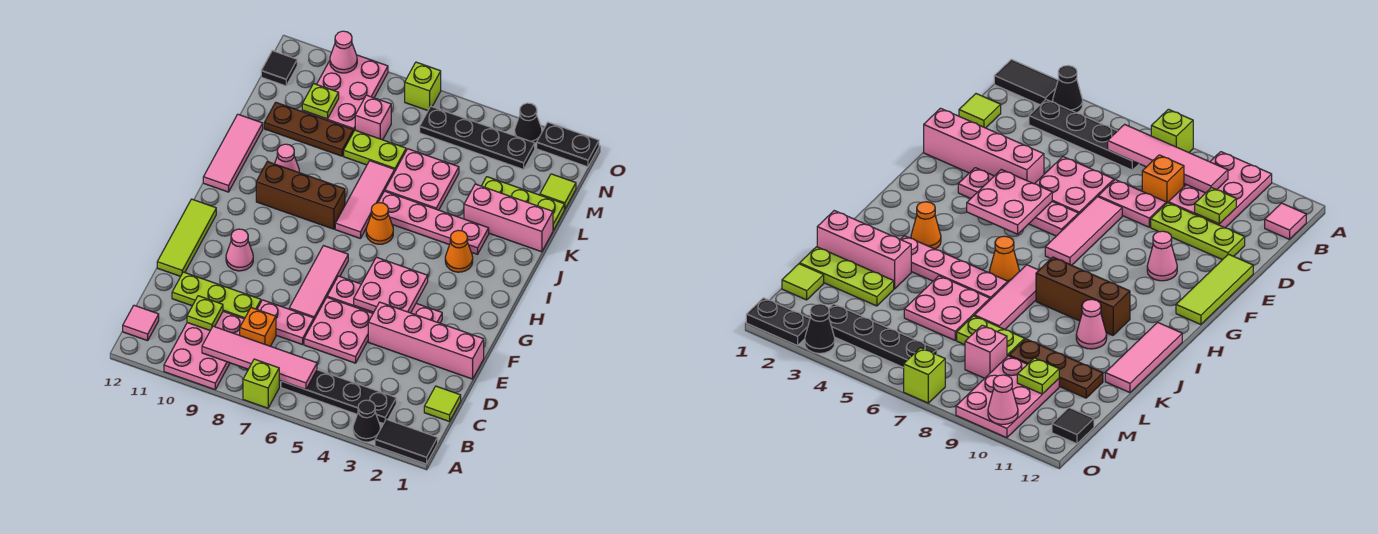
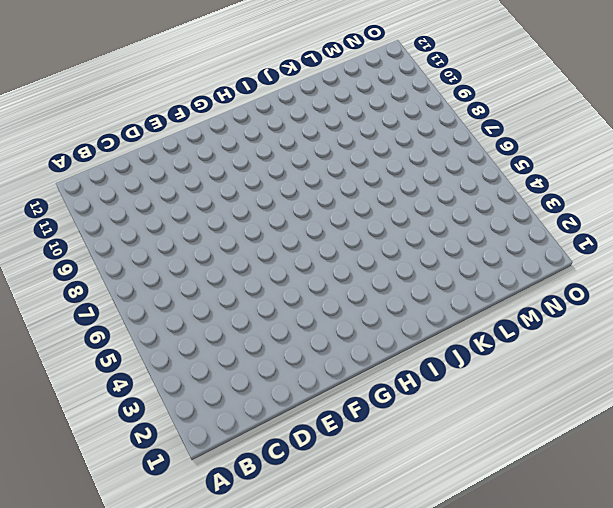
none -> black tile A1:A2 level 1
none -> black cone A3 level 1
none -> lime brick A7 level 1
none -> pink plate A9:C10 level 1

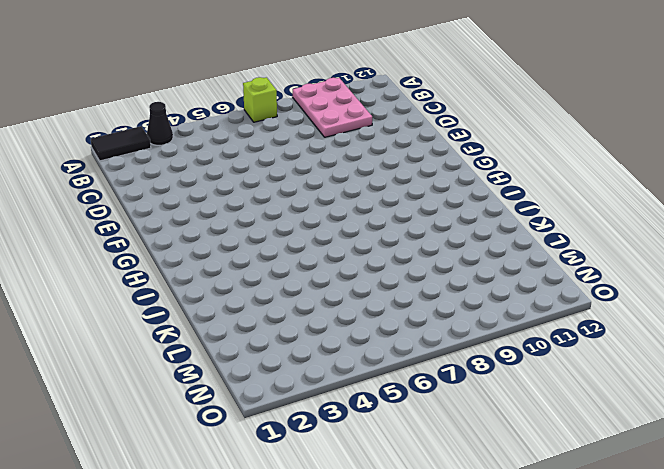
none -> black plate B3:B6 level 1
none -> pink tile B12 level 1
none -> lime tile C1 level 1
none -> orange brick C8 level 1

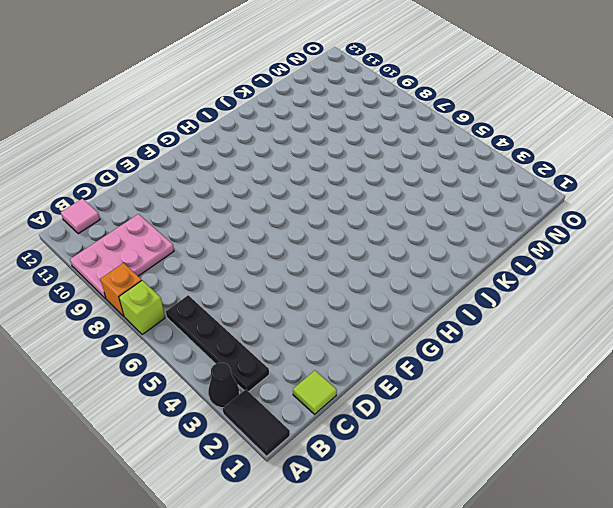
orange brick A8 level 1 -> orange brick C8 level 1
none -> pink plate D5:E6 level 1
none -> pink plate D7:D8 level 1
none -> lime plate D9:D11 level 1
none -> pink brick E1:E4 level 1

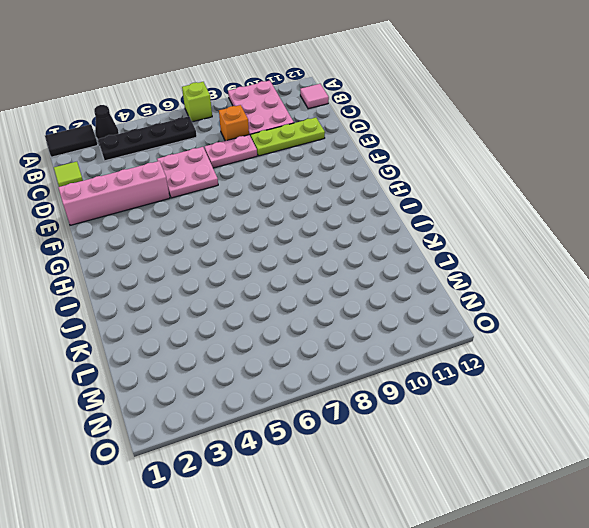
none -> pink tile E7:G7 level 1
none -> lime tile E12:G12 level 1
none -> pink plate F3:F6 level 1
none -> pink cone F10 level 1

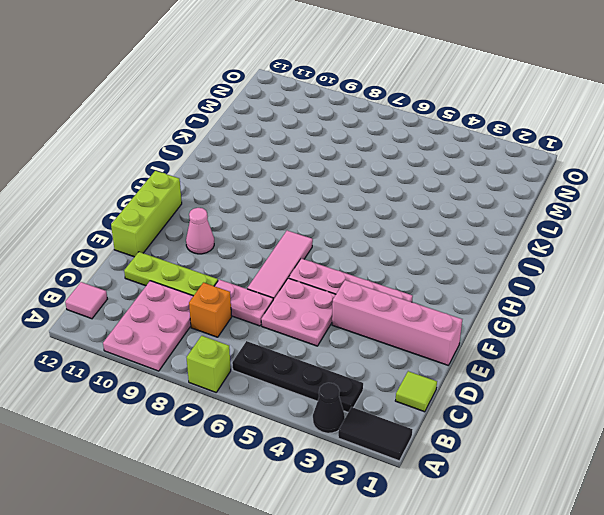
lime brick E12:G12 level 1 -> lime tile E12:G12 level 1
none -> orange cone I3 level 1
none -> orange cone I6 level 1
none -> pink tile I7:K7 level 1
none -> brown brick I8:I10 level 1

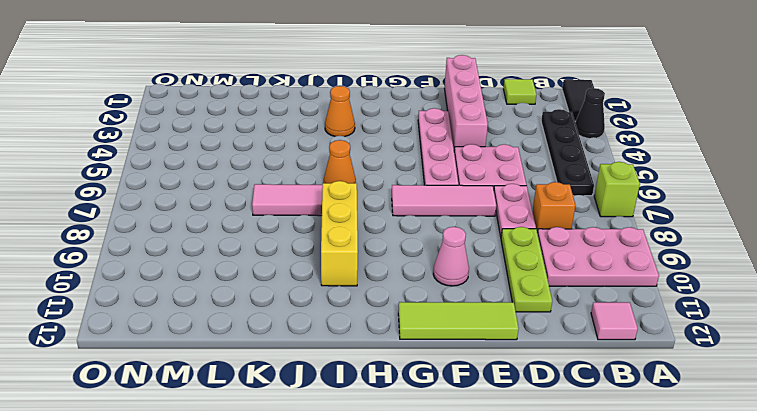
yellow brick I8:I10 level 1 -> brown brick I8:I10 level 1
none -> pink tile I12:K12 level 1
none -> pink plate J3:J6 level 1
none -> pink cone J10 level 1
none -> pink brick K1:K3 level 1

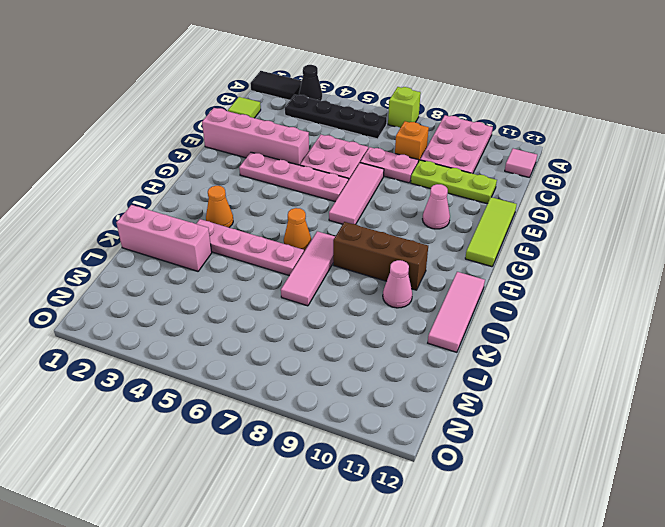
none -> pink plate K5:L6 level 1
none -> lime plate L1:L3 level 1
none -> lime plate L7:L8 level 1
none -> brown plate L9:L11 level 1

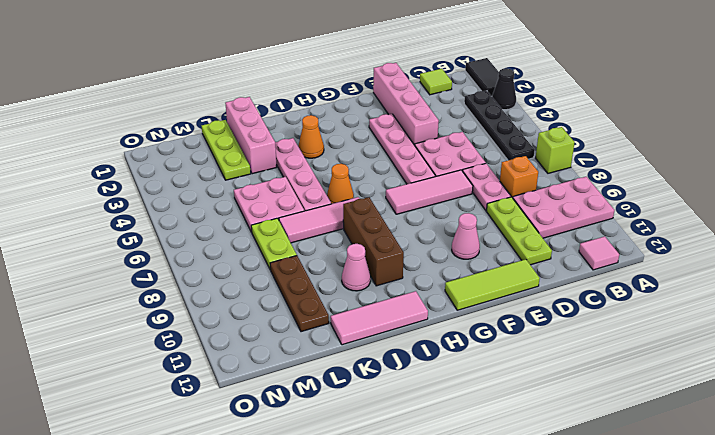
none -> lime tile M1 level 1
none -> pink brick M8 level 1
none -> pink plate M9:O10 level 1
none -> black plate N3:N6 level 1

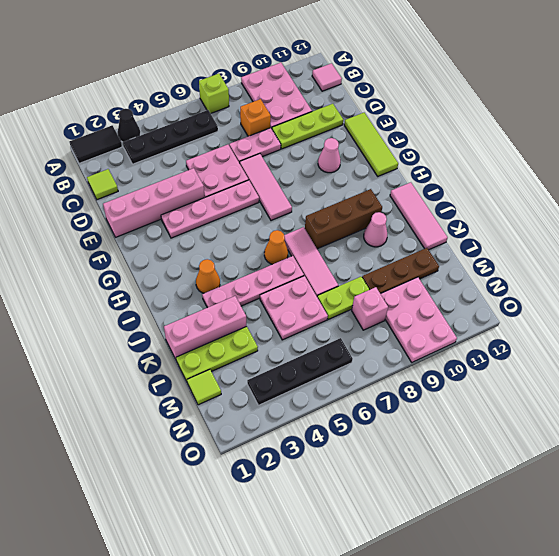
none -> black tile N12 level 1
none -> black plate O1:O2 level 1
none -> black cone O3 level 1
none -> lime brick O7 level 1

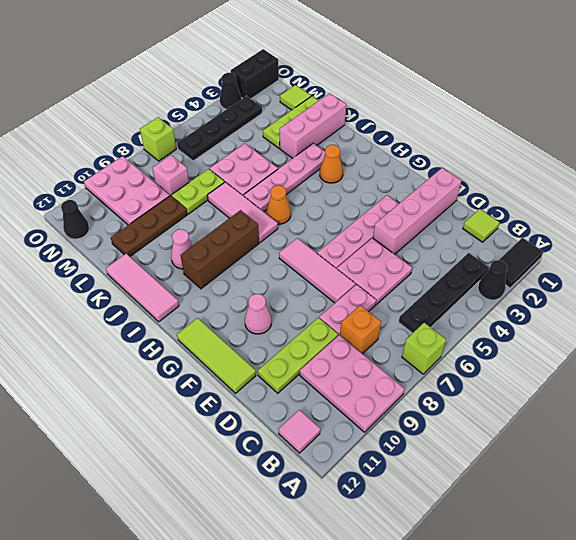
black cone N12 level 1 -> black tile N12 level 1
black brick O1:O2 level 1 -> black plate O1:O2 level 1
none -> pink tile B6:B9 level 2
none -> lime plate C10 level 2
none -> pink plate F4:G5 level 2
none -> lime plate M10 level 2

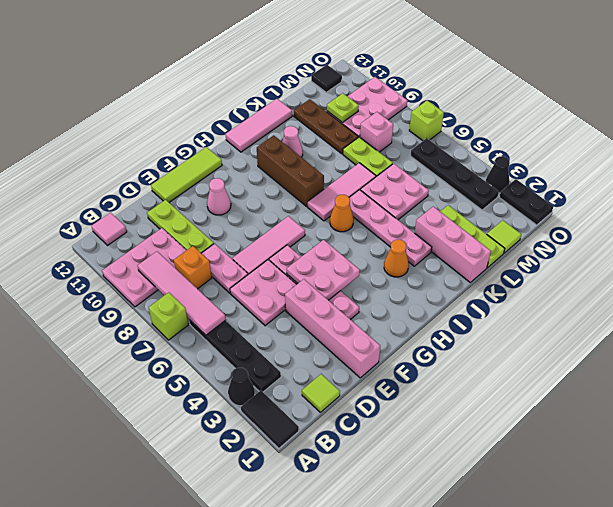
none -> lime plate C10 level 2
none -> pink cone O10 level 2

